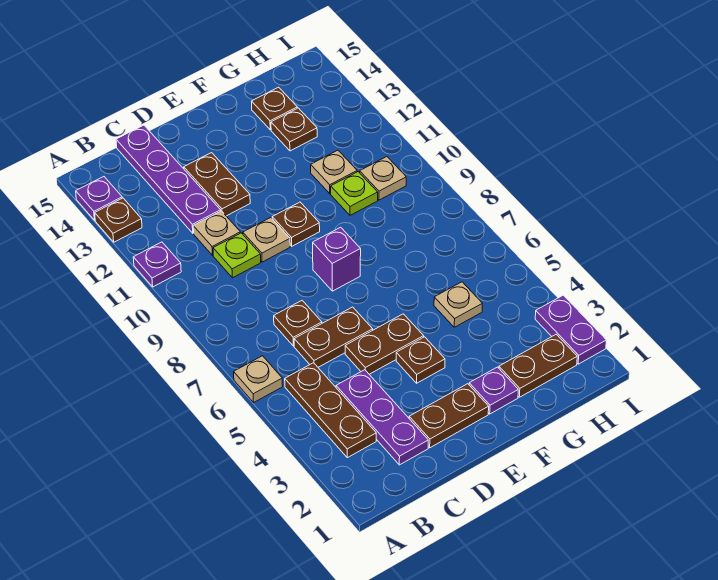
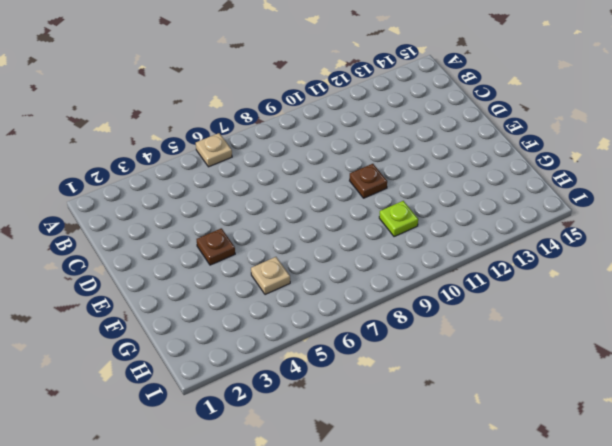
none -> purple plate A11 level 1
none -> brown plate A13 level 1
none -> purple plate A14 level 1

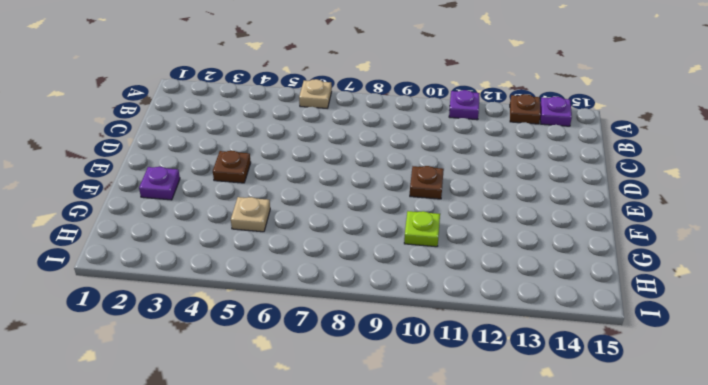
none -> brown plate B3:B5 level 1
none -> purple plate C2:C4 level 1
none -> brown plate C6:D6 level 1

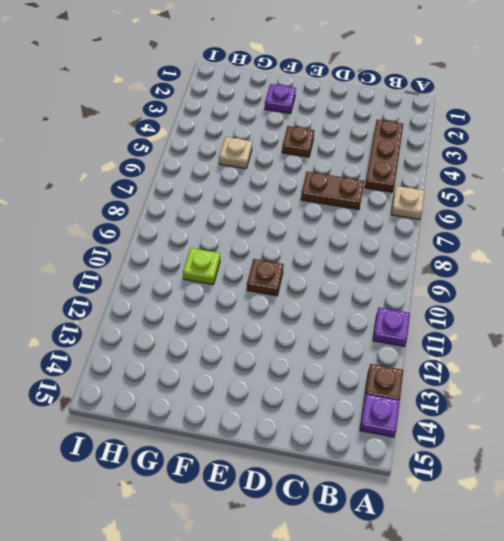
none -> purple plate C2:C4 level 1
none -> brown plate C7 level 1
none -> lime plate C10 level 1

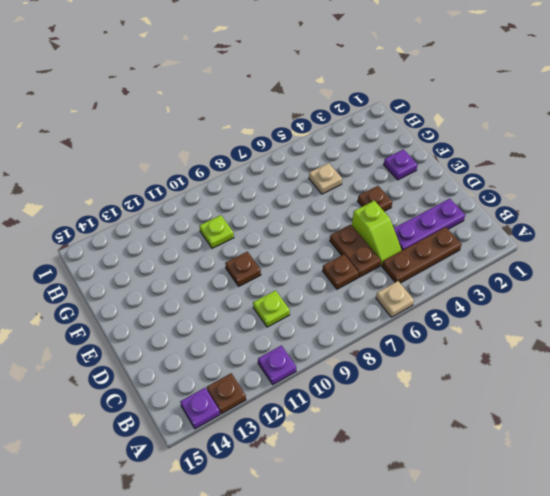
lime slope C5:D5 level 1 top D -> brown plate D5:E5 level 1
none -> tan plate C11 level 1
none -> purple plate C12:C15 level 1
none -> brown plate D2:E2 level 1

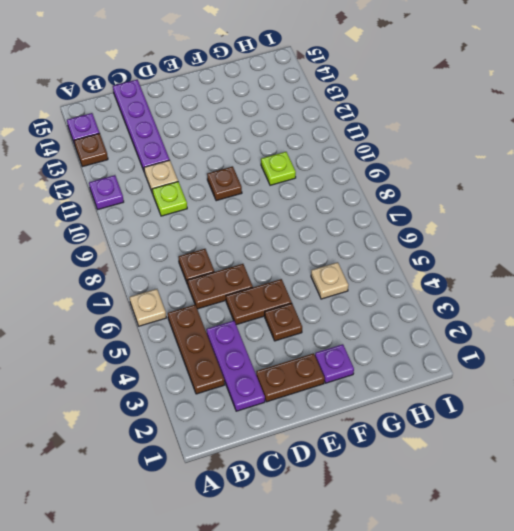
none -> tan plate D10 level 1
none -> brown plate D12:D13 level 1
none -> purple brick E8 level 1

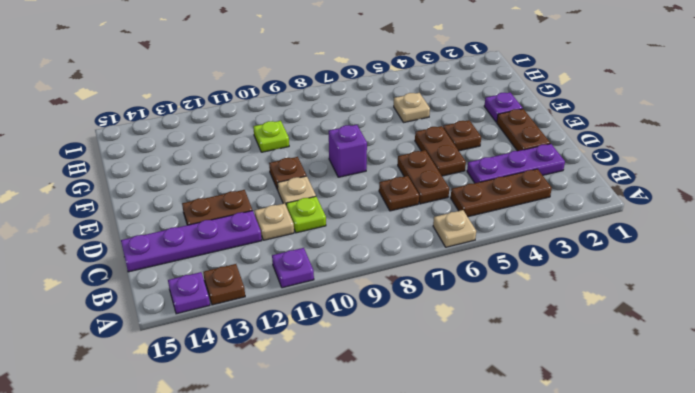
none -> brown plate G2:H2 level 1
none -> tan plate G11 level 1
none -> brown plate G13 level 1

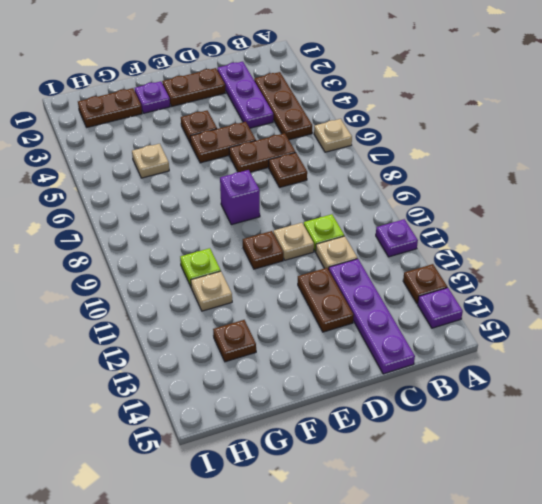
none -> brown plate G14 level 1
none -> tan plate H10 level 1
none -> purple plate I2:I3 level 1

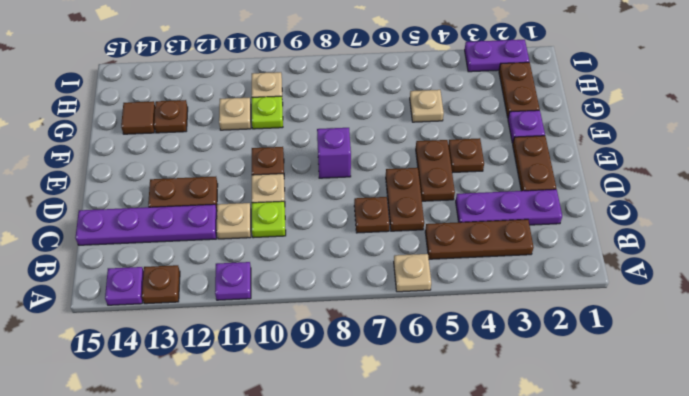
brown tile G14 level 1 -> brown plate G14 level 1

